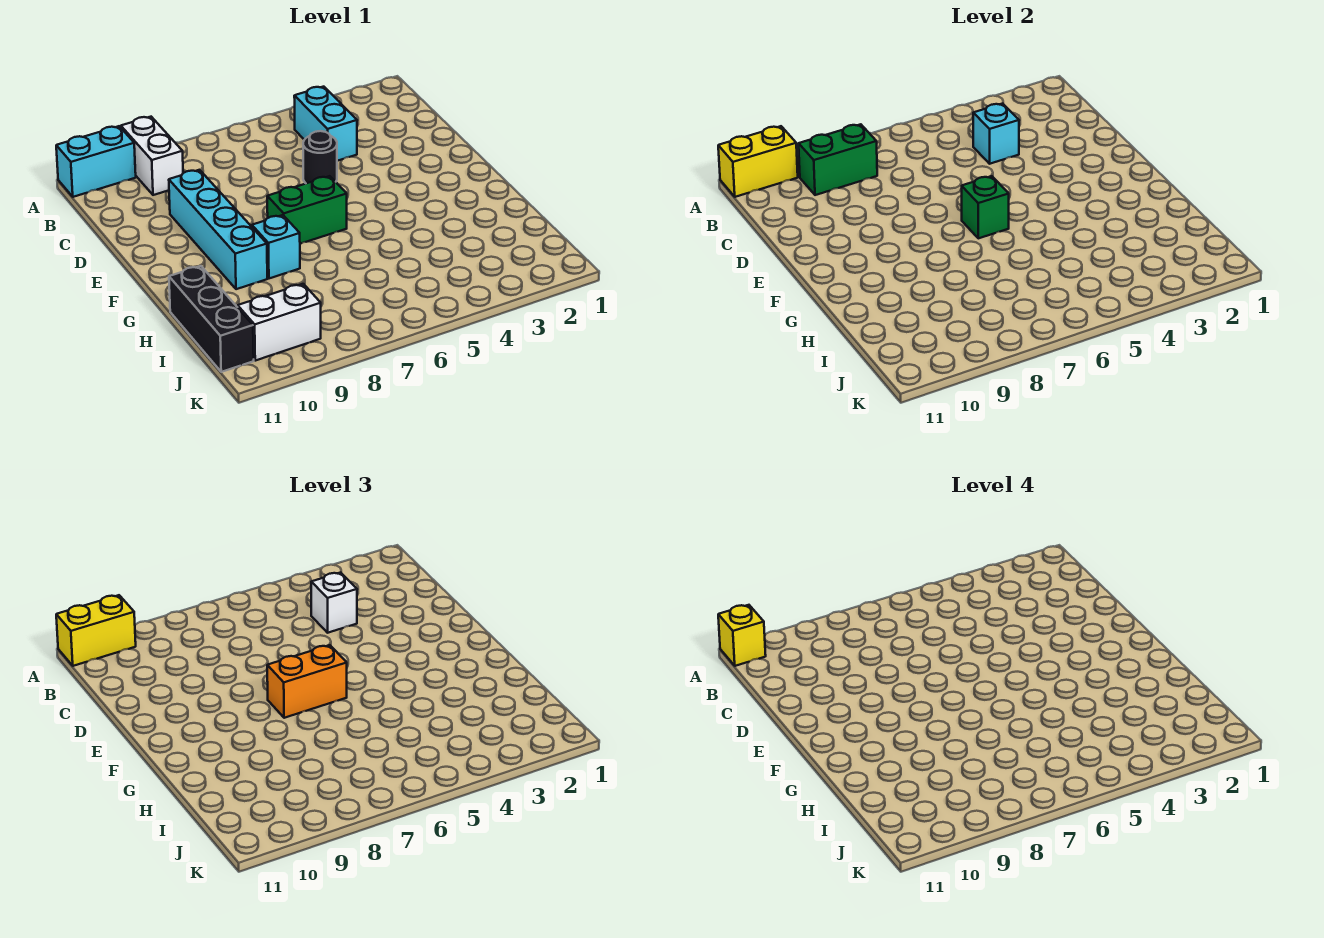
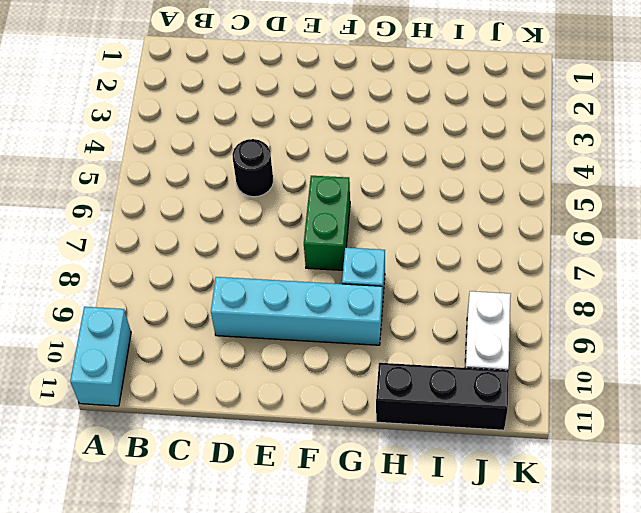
none -> white brick A9:B9 level 1
none -> cyan brick B4:C4 level 1
none -> yellow brick A10:A11 level 2

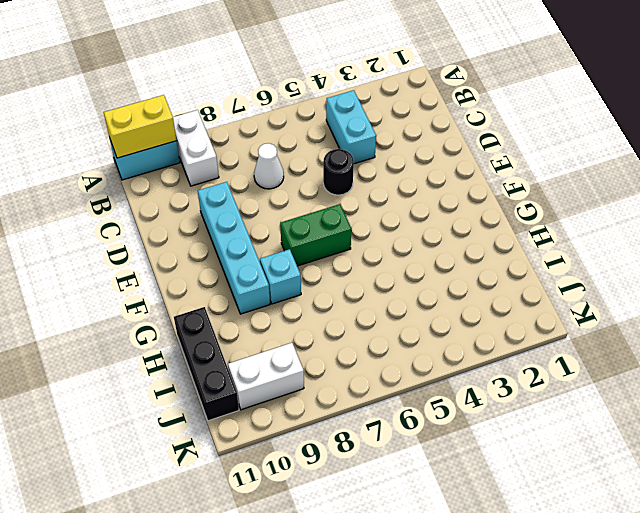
white cone C7 level 1 -> none
none -> green brick B8:B9 level 2
none -> cyan brick C4 level 2
none -> green brick F6 level 2

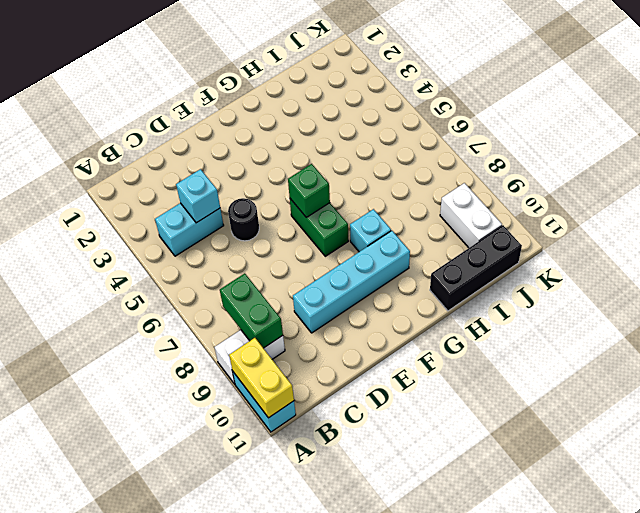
none -> yellow brick A10:A11 level 3
none -> white brick C4 level 3
none -> orange brick F6:F7 level 3

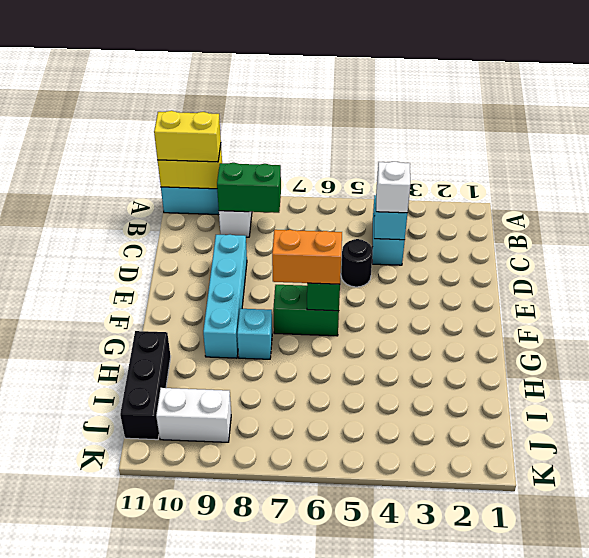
none -> yellow brick A11 level 4

